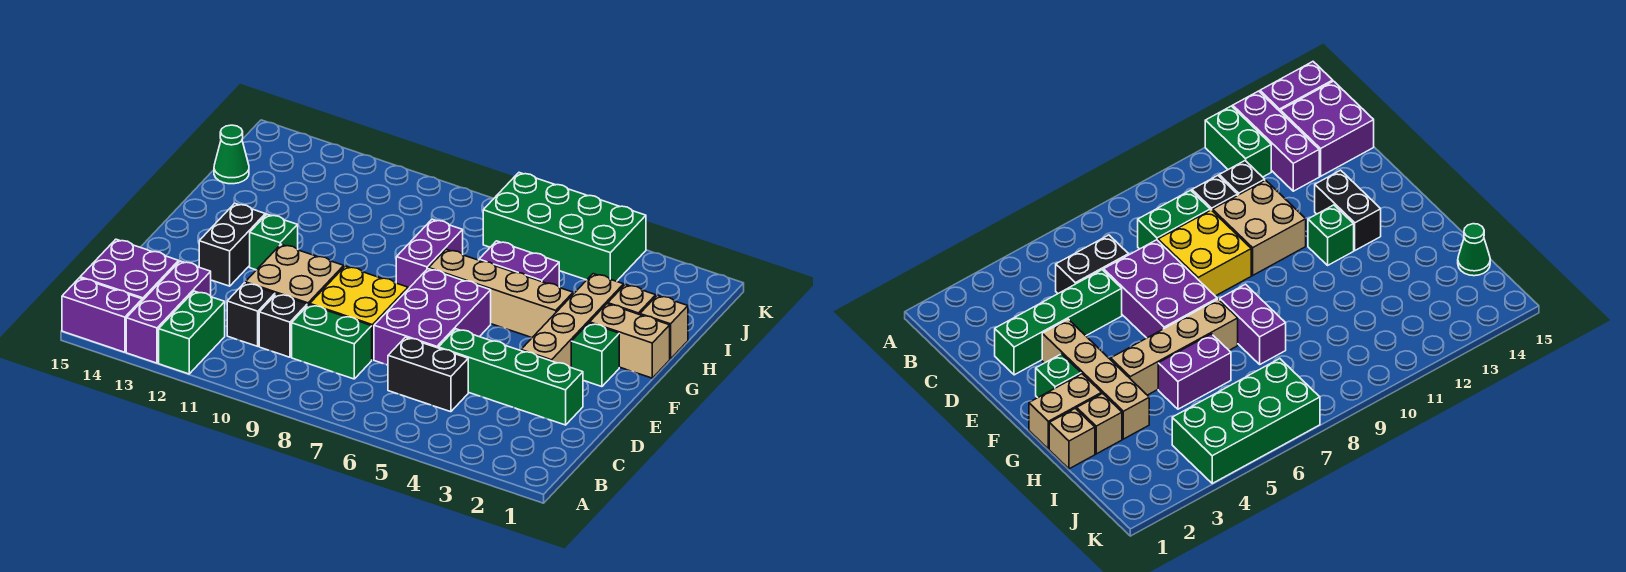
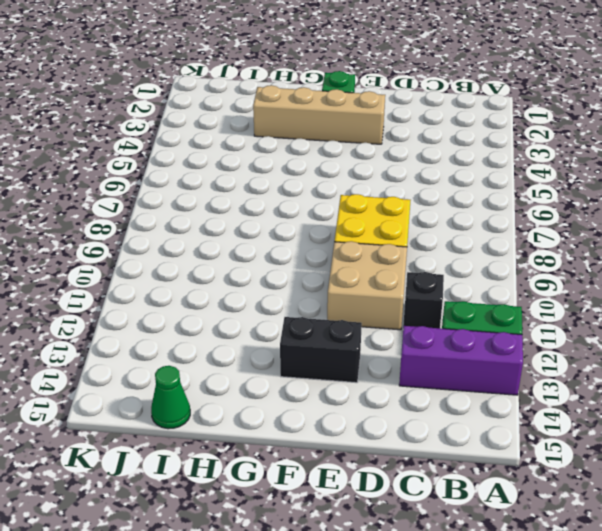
none -> purple brick A14:A15 level 1
none -> purple brick B14:C15 level 1
none -> black brick C5:C6 level 1

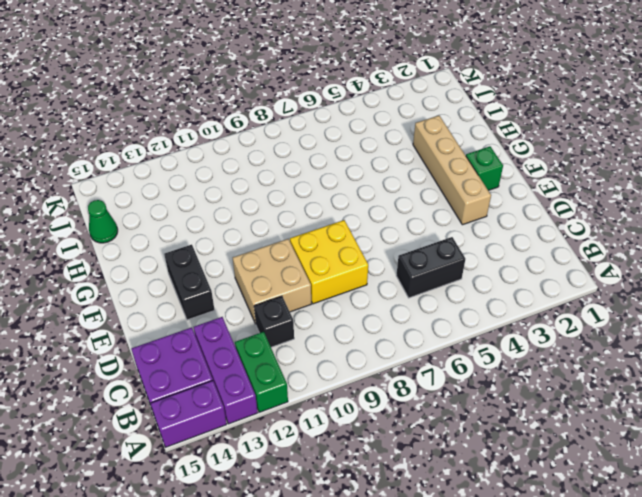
none -> green brick C8:C9 level 1
none -> black brick C10 level 1
none -> green brick D2:D5 level 1

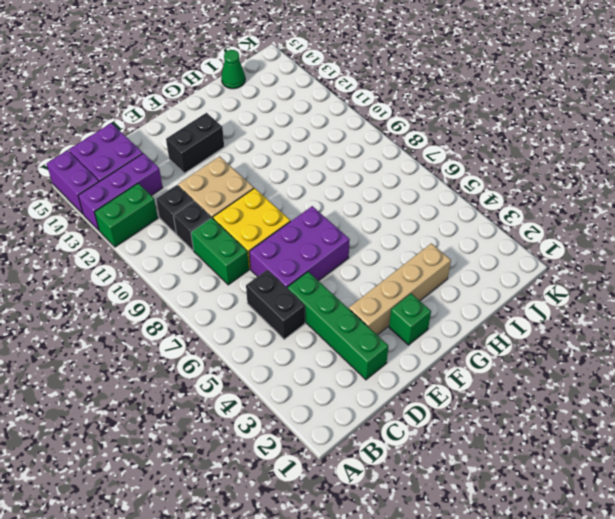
none -> green brick F12 level 1
none -> tan brick G1:G2 level 1
none -> tan brick G4:G7 level 1

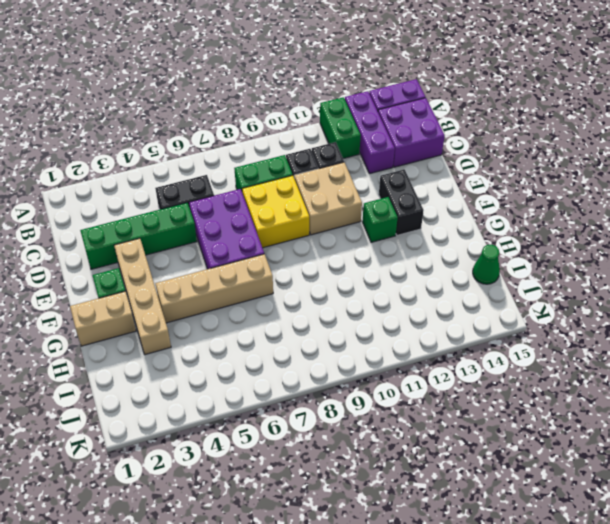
none -> purple brick G8:H8 level 1
none -> tan brick H1 level 1
none -> tan brick H2 level 1

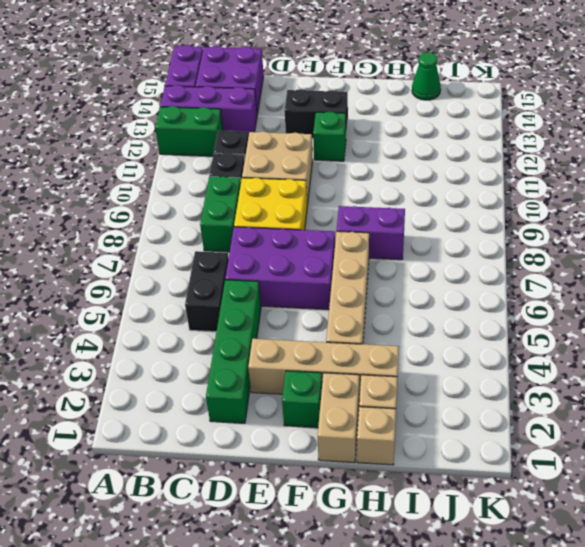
none -> purple brick H5:H6 level 1
none -> green brick J4:K7 level 1

